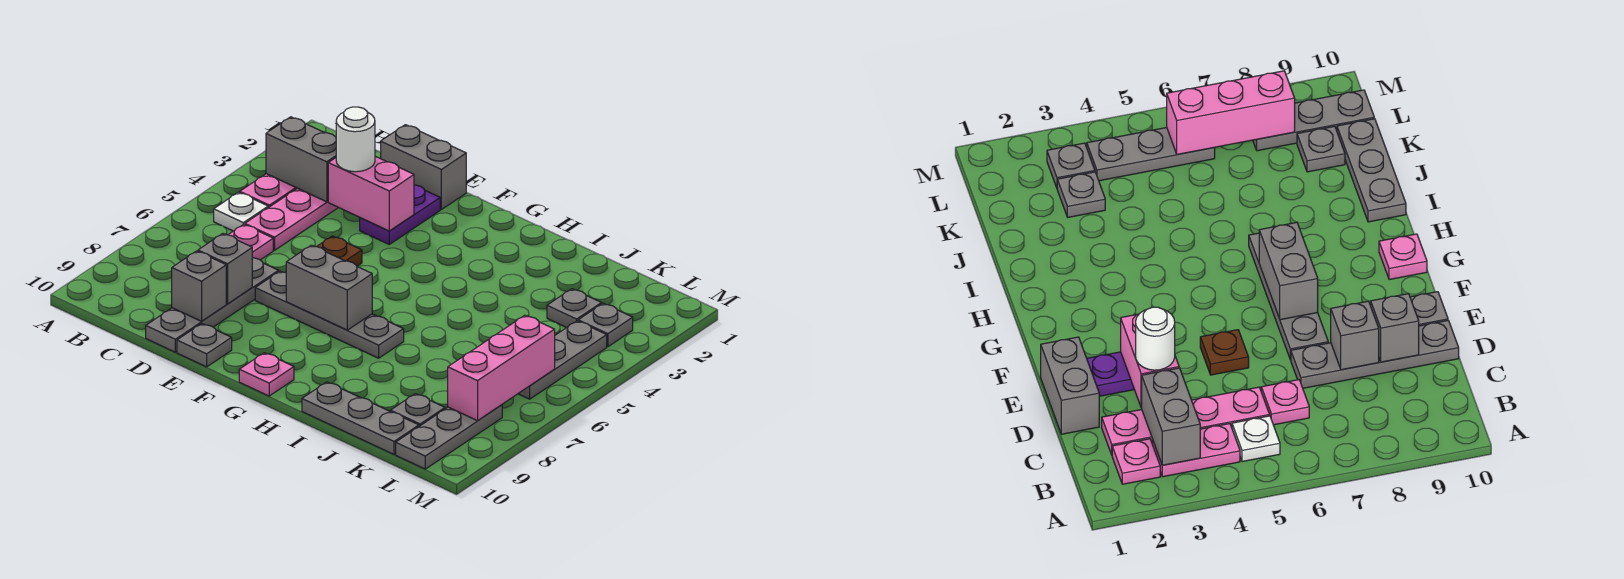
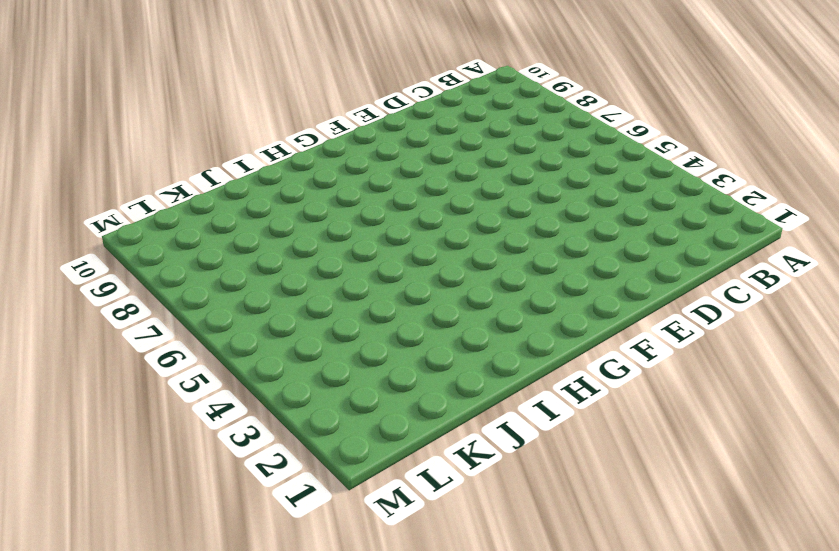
none -> pink plate B2 level 1
none -> pink plate B3:B4 level 1
none -> white plate B5 level 1

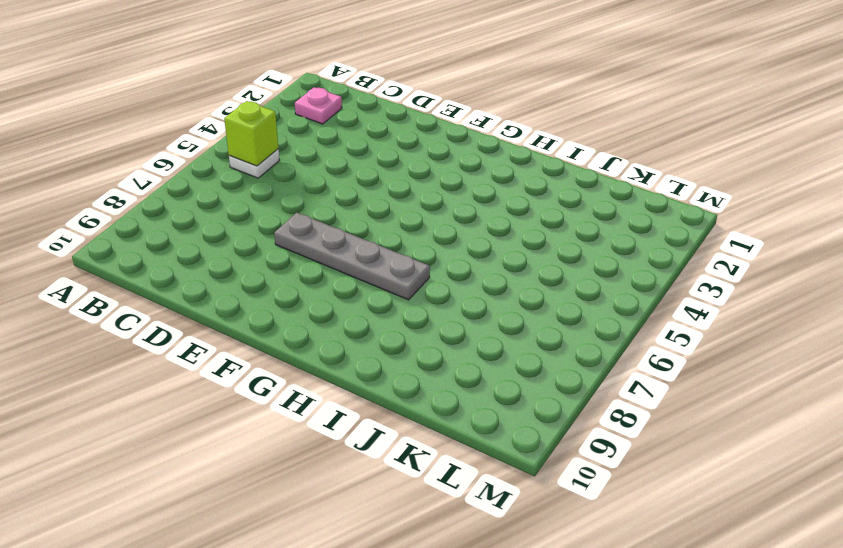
lime brick B5 level 2 -> none
none -> pink plate B3:B4 level 1
none -> pink plate C2:C5 level 1
none -> pink plate C6 level 1

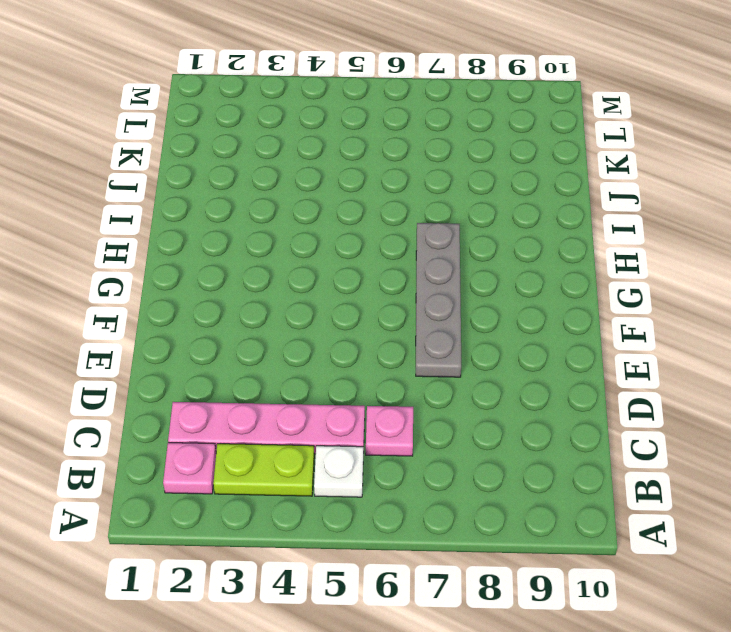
lime plate B3:B4 level 1 -> pink plate B3:B4 level 1
none -> grey brick D1:E1 level 1
none -> grey plate D7:D10 level 1
none -> purple plate E2:E3 level 1

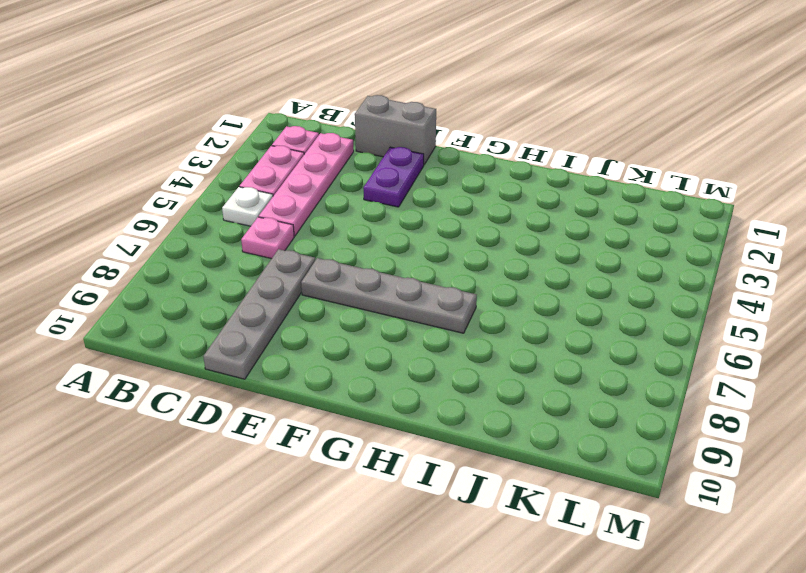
none -> brown plate E5 level 1
none -> grey plate E10 level 1
none -> pink plate G10 level 1

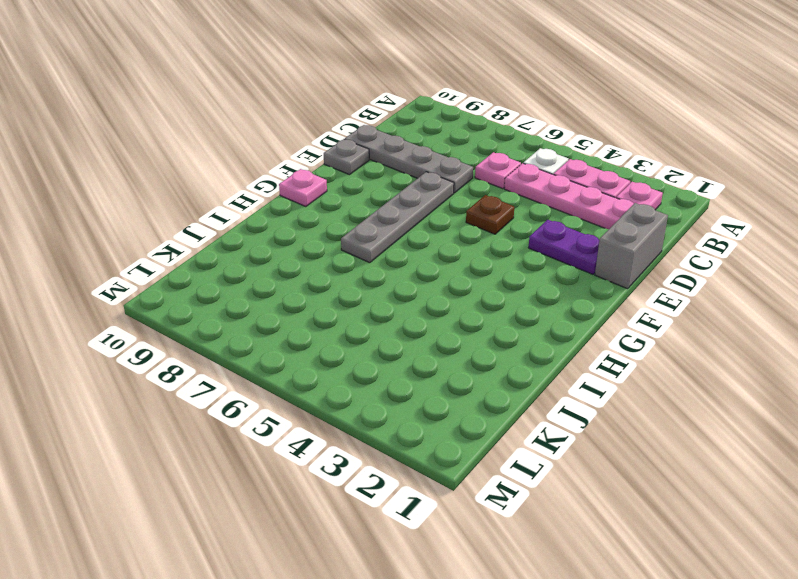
none -> grey plate I10:K10 level 1
none -> grey plate K3 level 1
none -> grey plate K9 level 1

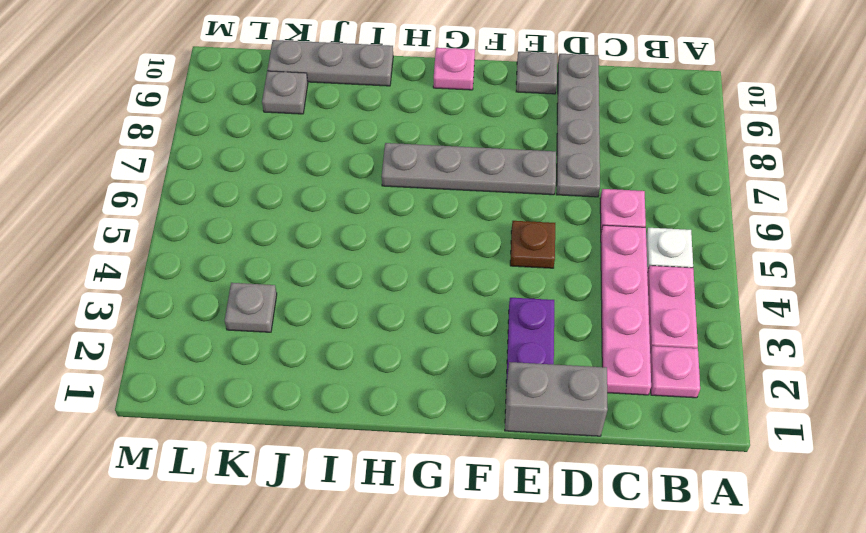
none -> grey plate L3 level 1
none -> grey plate L4:L6 level 1
none -> grey plate L8:L10 level 1

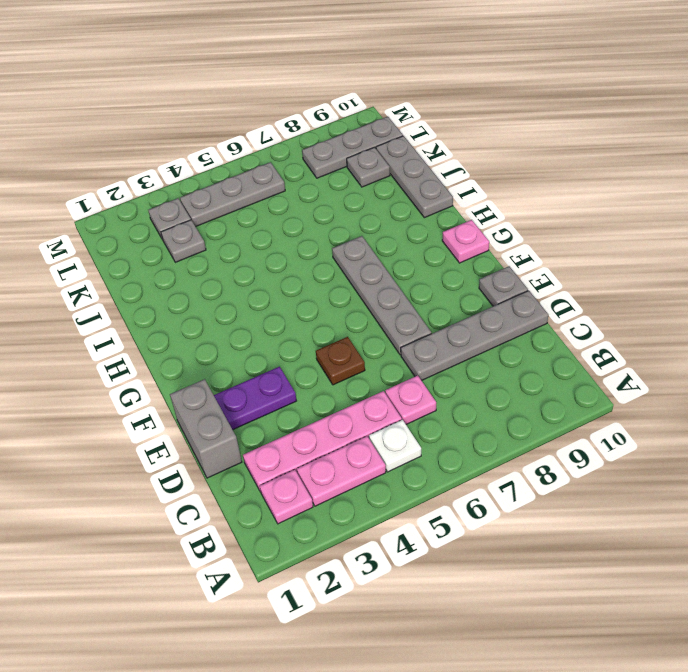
none -> grey brick B3:C3 level 2
none -> pink brick D3:E3 level 2
none -> grey brick D8 level 2

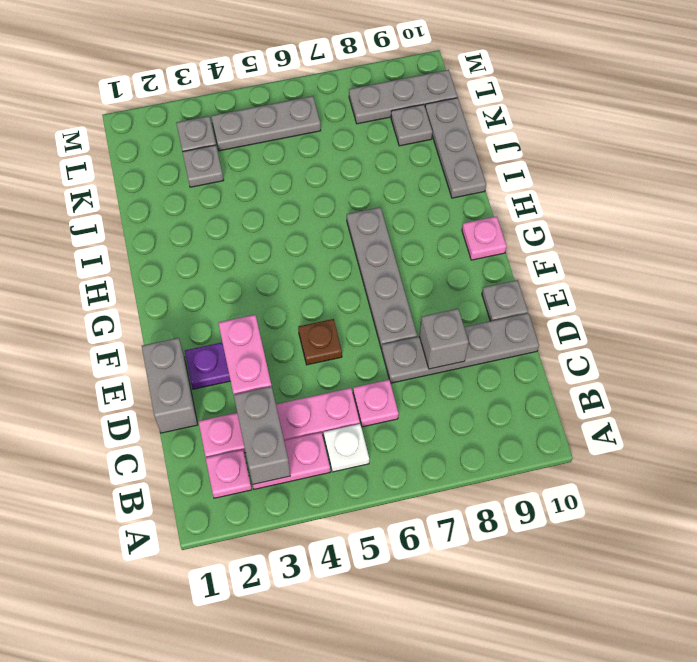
none -> grey brick D9 level 2
none -> grey brick F7:G7 level 2
none -> pink brick L6:L8 level 2

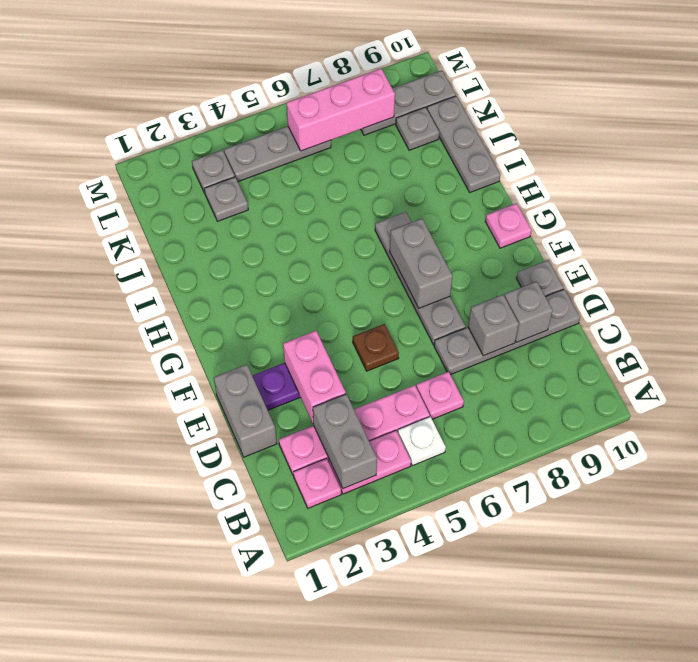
none -> white round brick D3 level 3

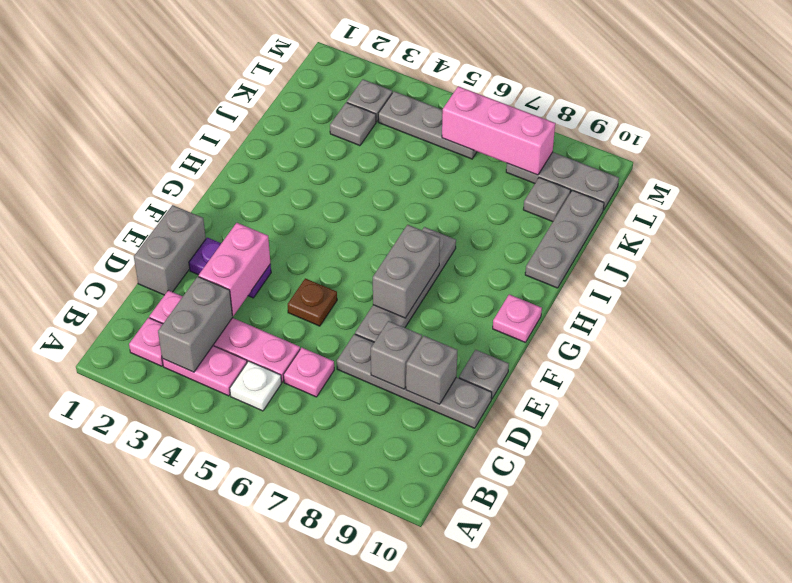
none -> white round brick D3 level 3

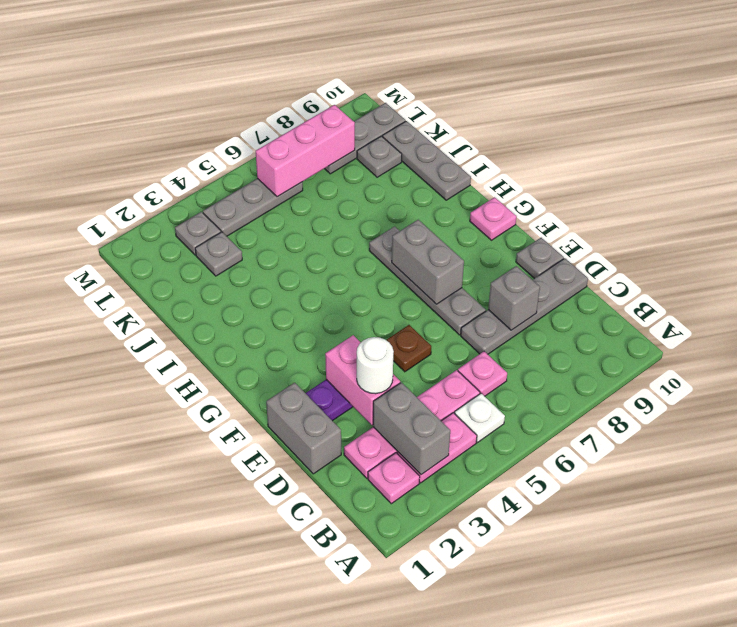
none -> grey brick D9 level 2

